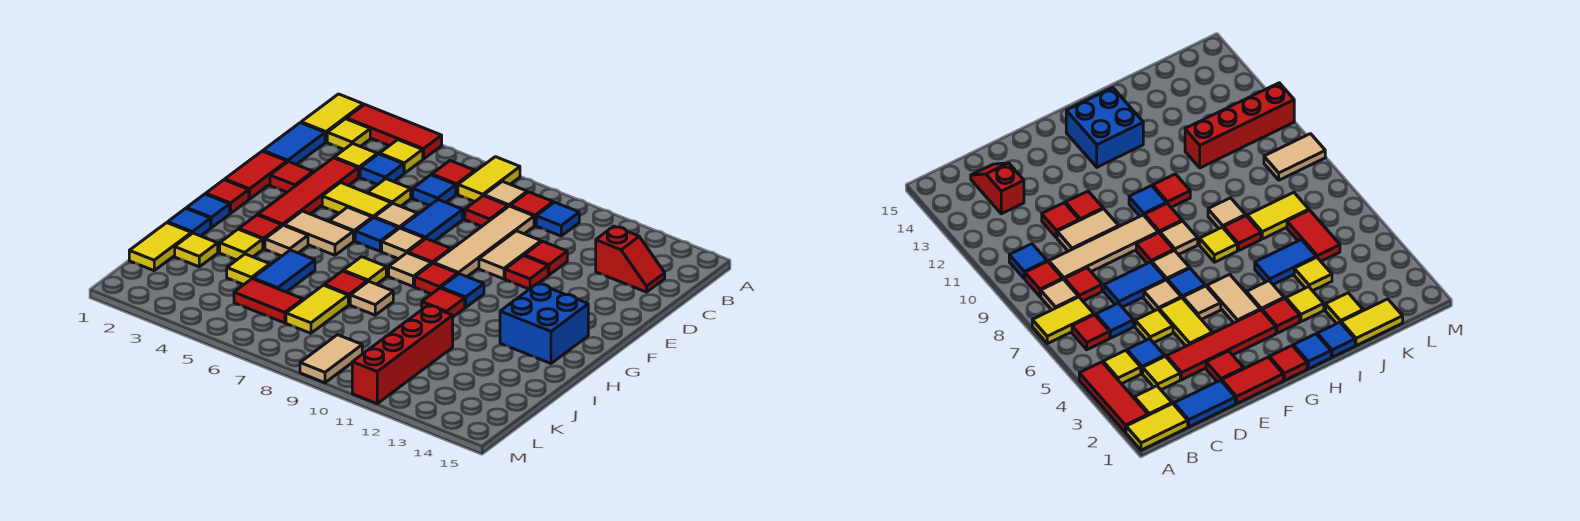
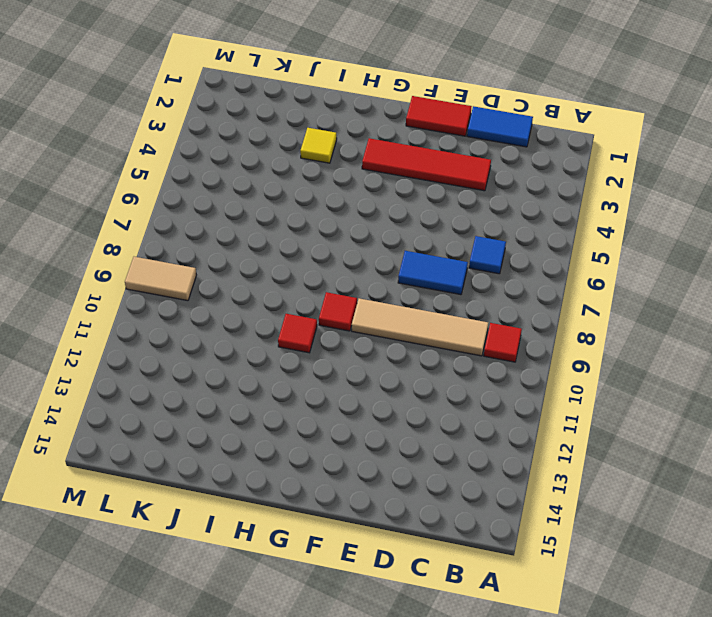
none -> yellow tile A1:B1 level 1
none -> red tile A2:A4 level 1
none -> yellow tile A7:B7 level 1
none -> yellow tile B2 level 1

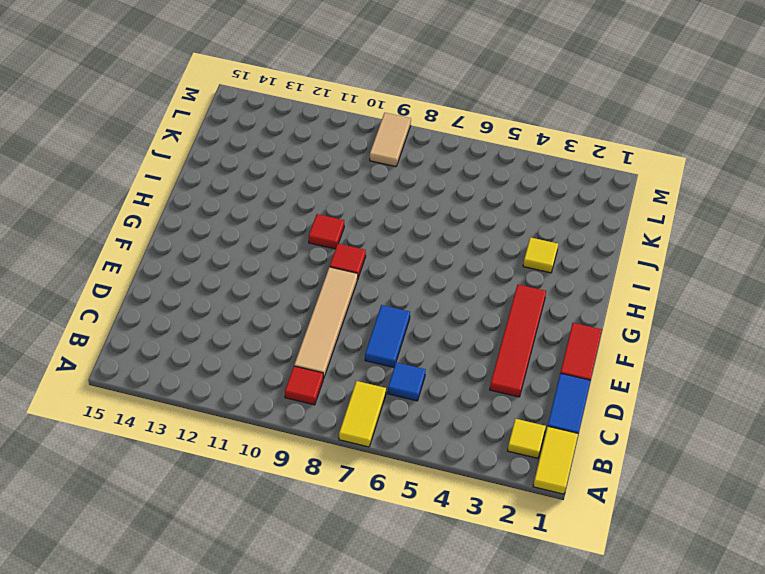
none -> red tile A2:A4 level 1
none -> yellow tile B4 level 1
none -> red tile B6 level 1
none -> tan tile B8 level 1

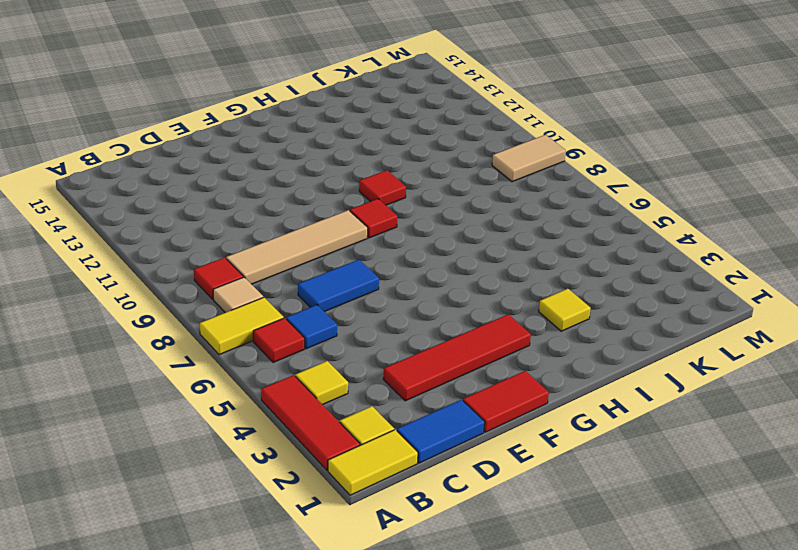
none -> blue tile B10 level 1
none -> yellow tile C3 level 1
none -> blue tile C4 level 1
none -> red tile C8 level 1

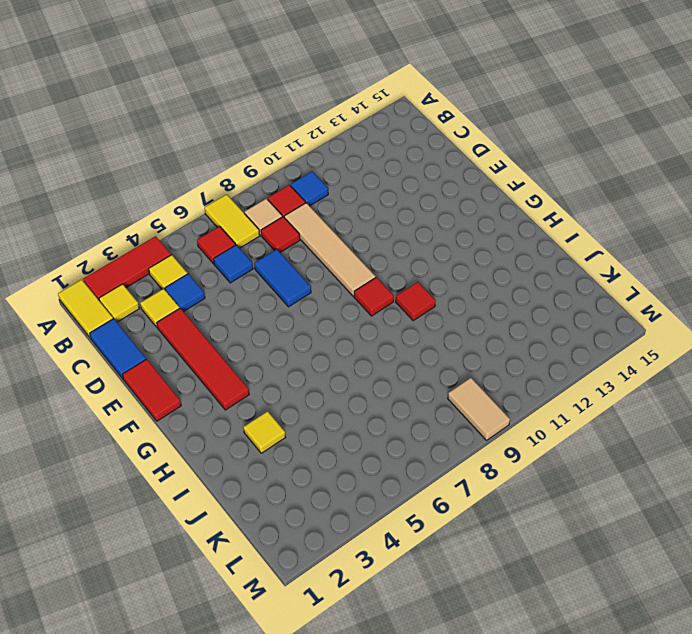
none -> red slope C13:C14 level 1 top 13
none -> yellow tile D5 level 1
none -> tan tile D10:E10 level 1
none -> red tile D11 level 1

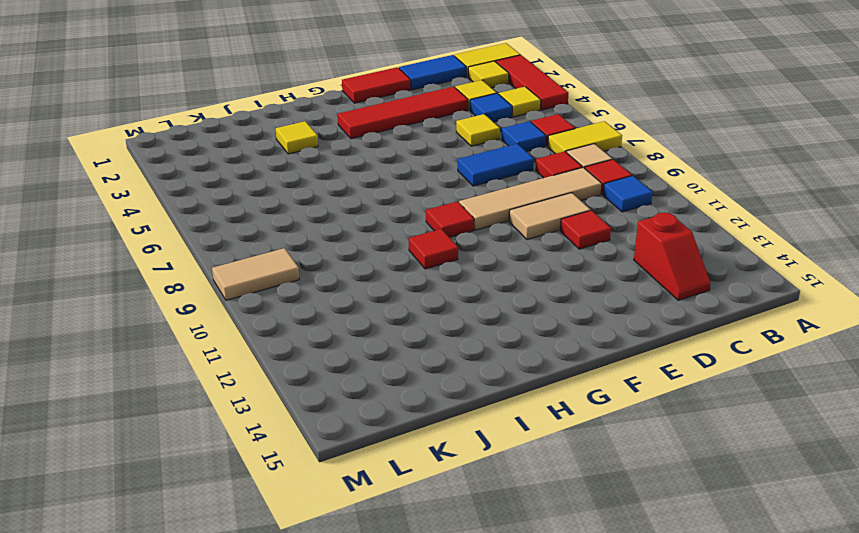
none -> red tile E2 level 1
none -> yellow tile E4:E5 level 1
none -> tan tile E6 level 1
none -> red tile E11 level 1

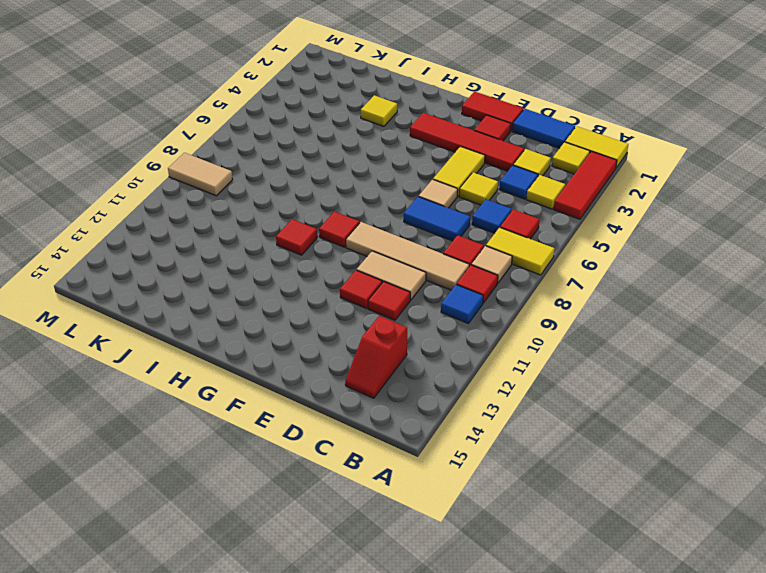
none -> tan tile F5 level 1
none -> blue tile F6 level 1
none -> tan tile F7 level 1
none -> red tile F8 level 1

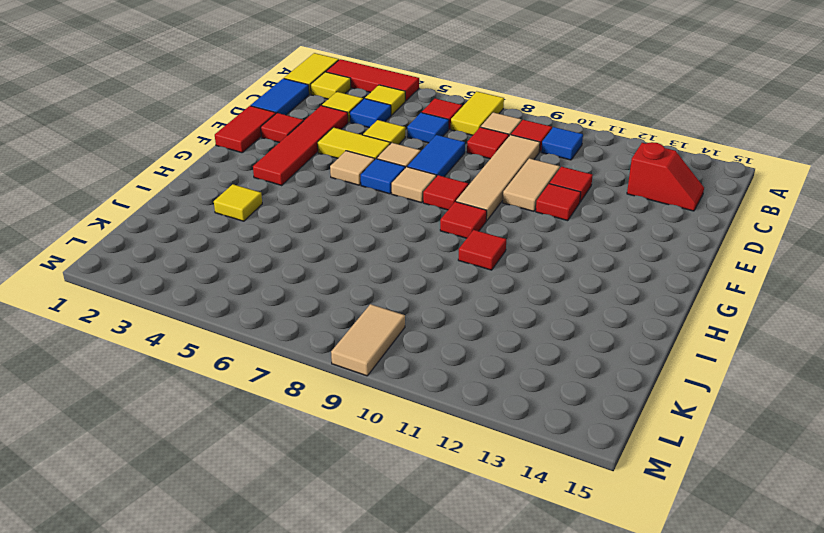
none -> red tile G1 level 1
none -> tan tile G4:G5 level 1
none -> tan tile G8 level 1
none -> blue tile G10 level 1

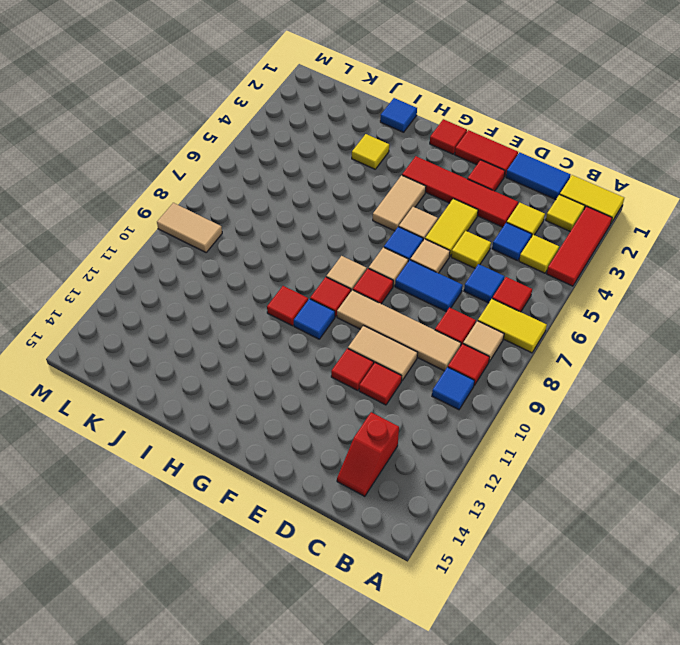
none -> blue brick G13:H14 level 1
none -> blue tile H1 level 1
none -> red tile H3 level 1
none -> tan tile H4 level 1

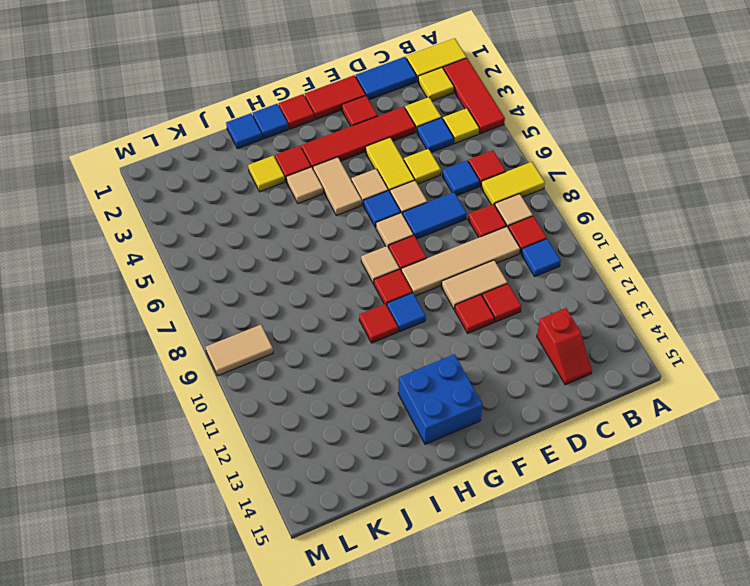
none -> yellow tile H7 level 1
none -> blue tile I5:J5 level 1
none -> red tile I7 level 1
none -> tan tile I8 level 1

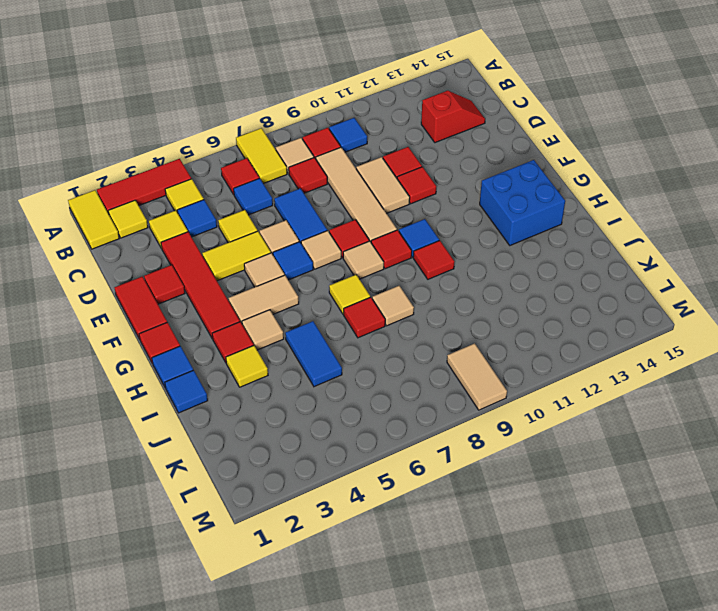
none -> blue tile C1:D1 level 1
none -> yellow tile J1:K1 level 1
none -> yellow tile J2 level 1
none -> yellow tile J4 level 1

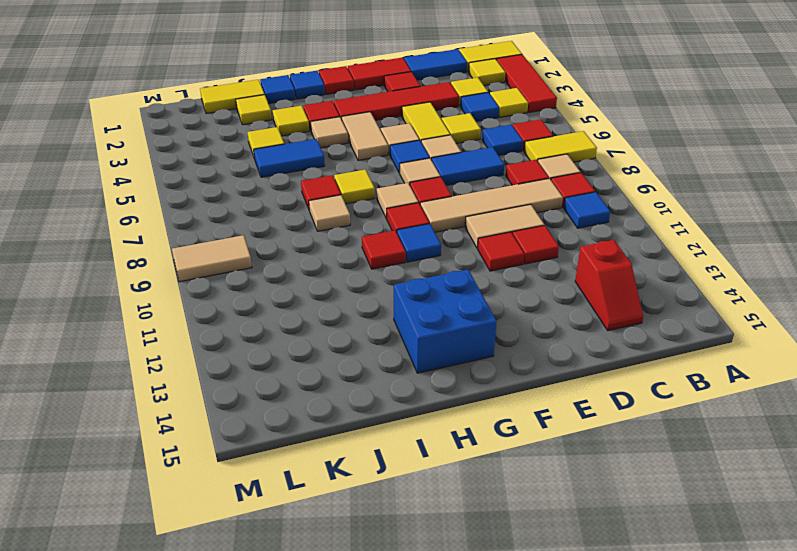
none -> yellow tile J7:K7 level 1
none -> red brick J11:M11 level 1
none -> red tile K5:K6 level 1

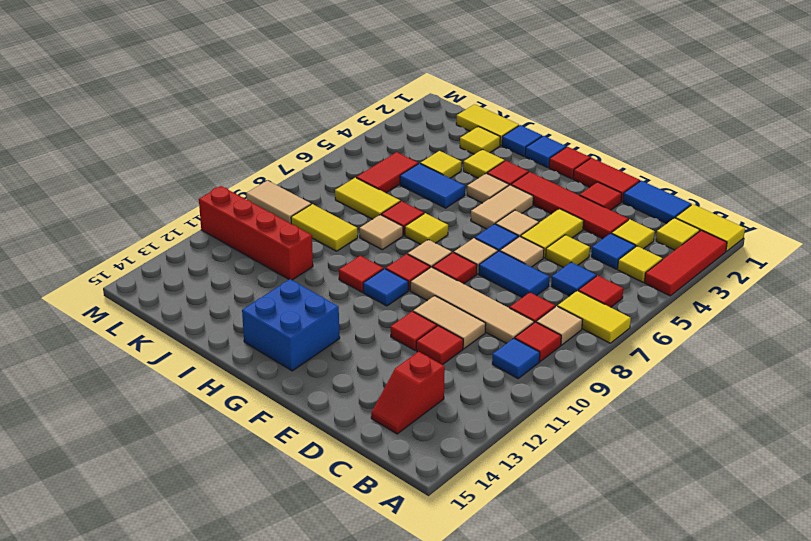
yellow tile J9:K9 level 1 -> none

